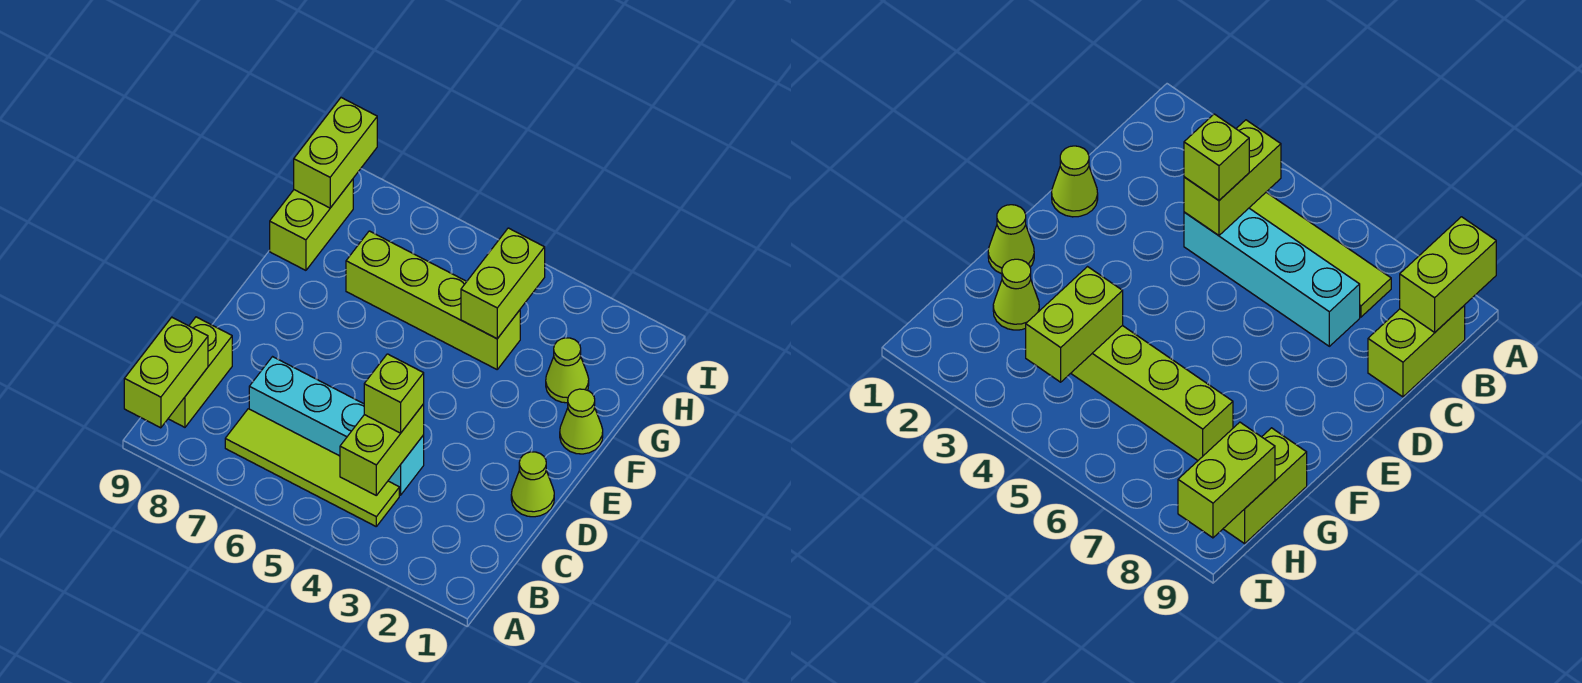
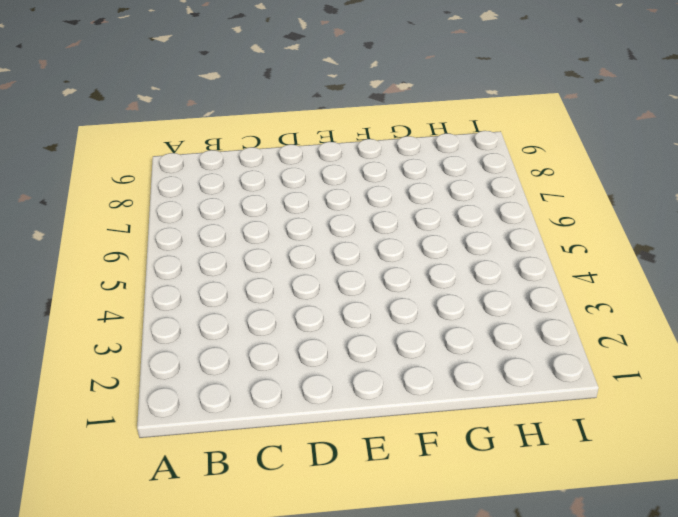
none -> lime tile B4:B7 level 1
none -> lime brick B9:C9 level 1
none -> cyan brick C4:C7 level 1

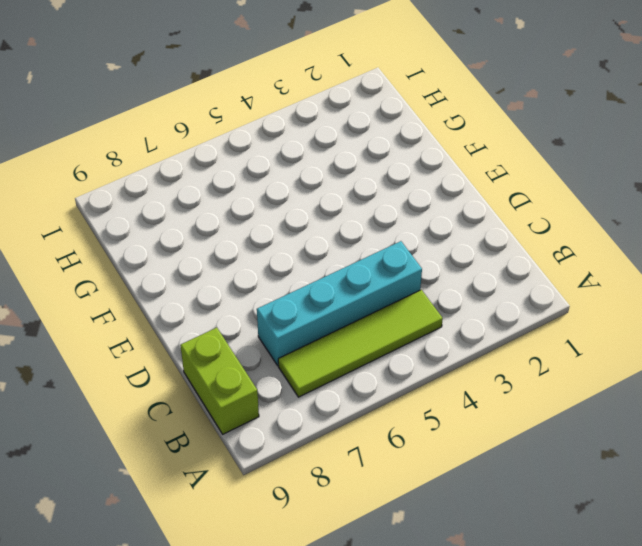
none -> lime cone D1 level 1
none -> lime cone F1 level 1
none -> lime cone G2 level 1

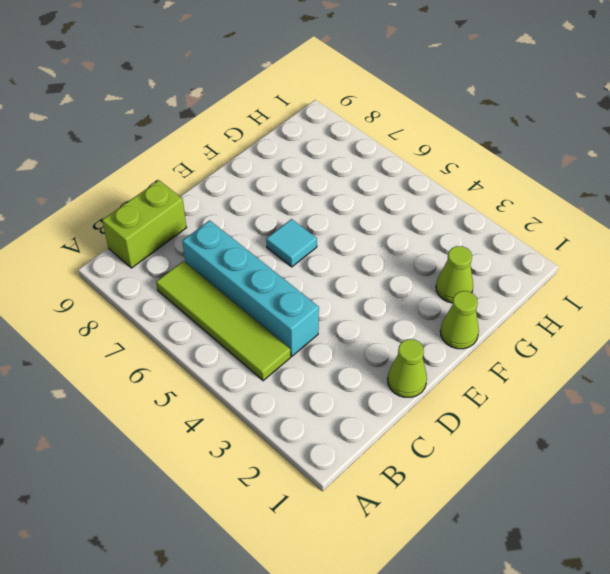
cyan tile E6 level 1 -> none
none -> lime brick G4:G7 level 1
none -> lime brick G9:H9 level 1
none -> lime brick A9:B9 level 2

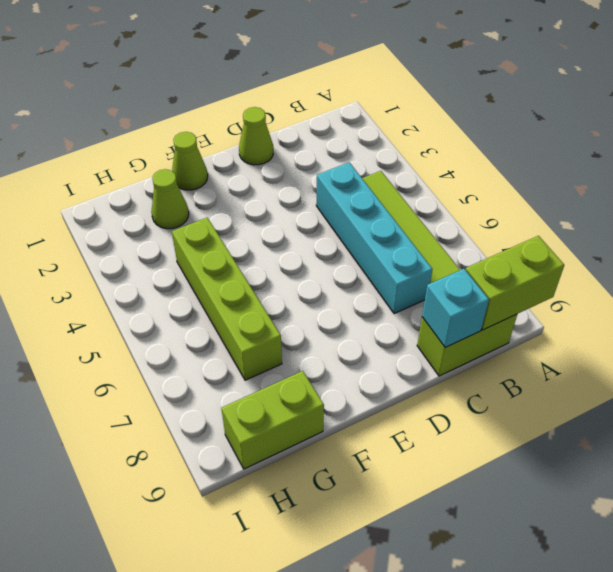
cyan brick C9 level 2 -> none
none -> lime brick B4:C4 level 2
none -> lime brick G4:H4 level 2
none -> lime brick H9:I9 level 2

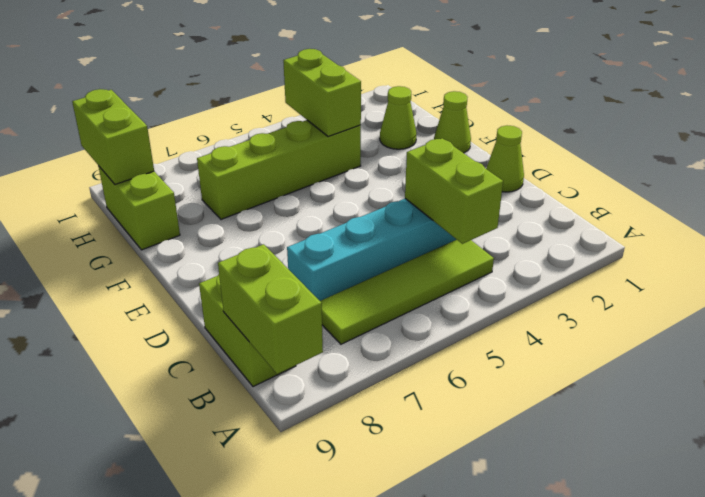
none -> lime brick C4 level 3

